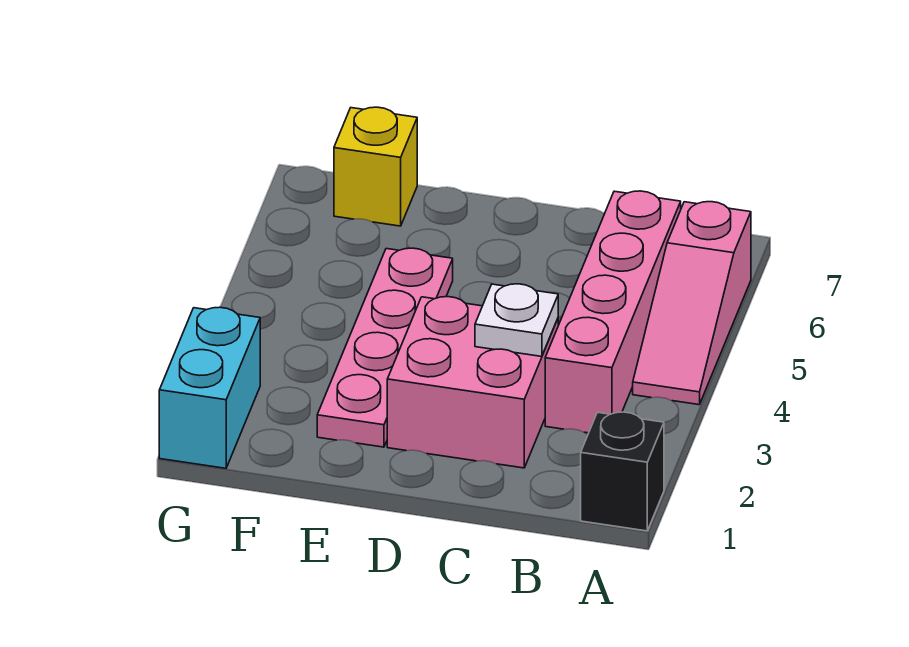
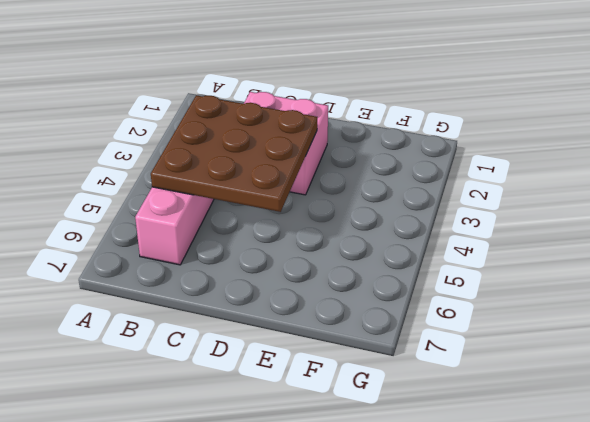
brown plate B3:D5 level 2 -> white plate C3 level 2
none -> black brick A1 level 1
none -> pink slope A4:A6 level 1 top 6

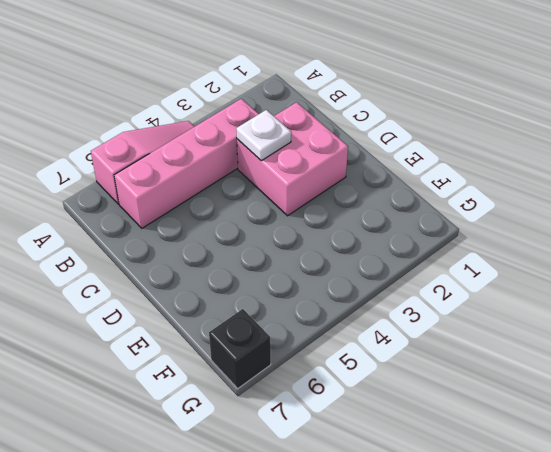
black brick G7 level 1 -> black brick A1 level 1
none -> pink plate E2:E5 level 1
none -> yellow brick F7 level 1

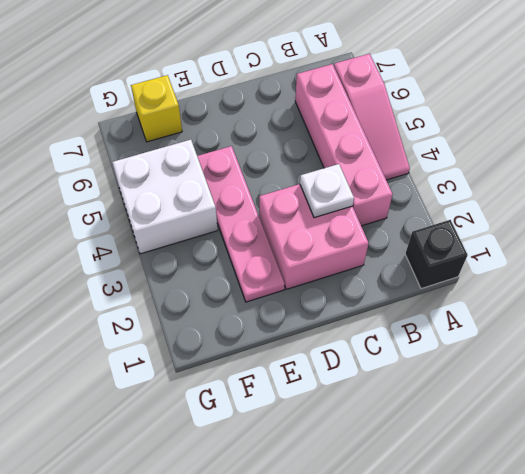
white brick F4:G5 level 1 -> none
none -> cyan brick G1:G2 level 1

